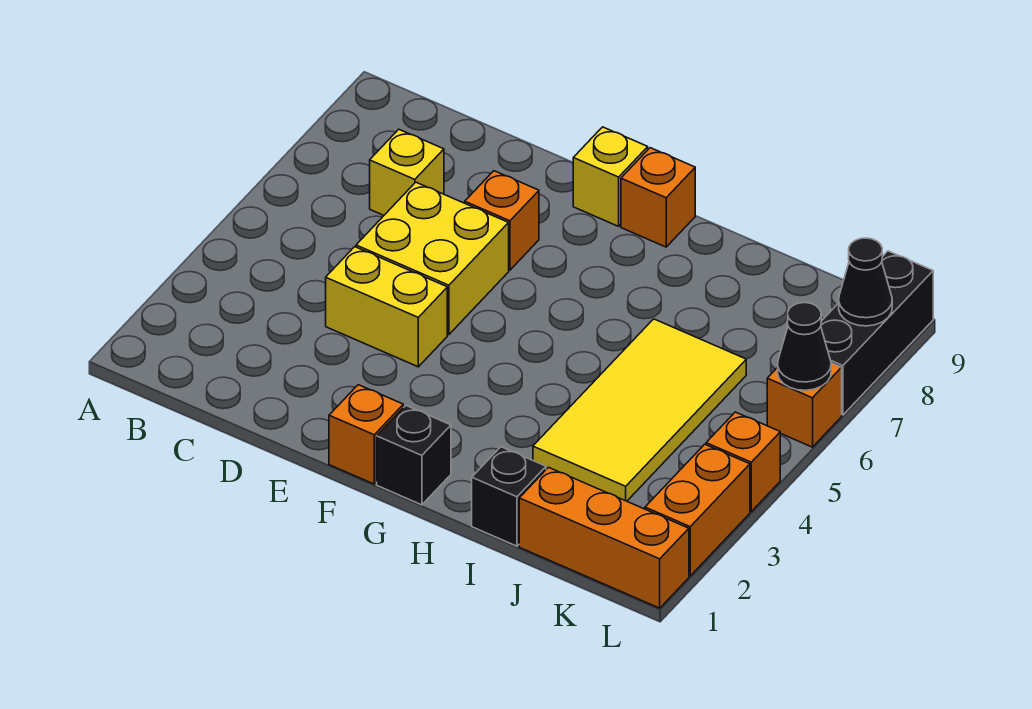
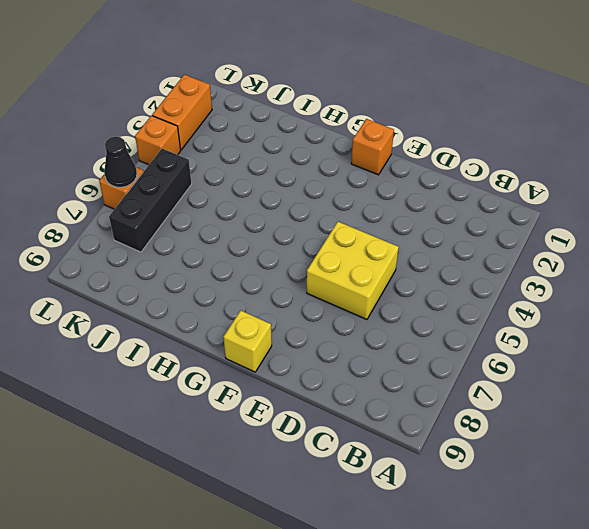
black brick K5:K7 level 1 -> black brick L7:L9 level 1
none -> yellow brick C7 level 1
none -> yellow brick D4:E4 level 1
none -> orange brick E7 level 1

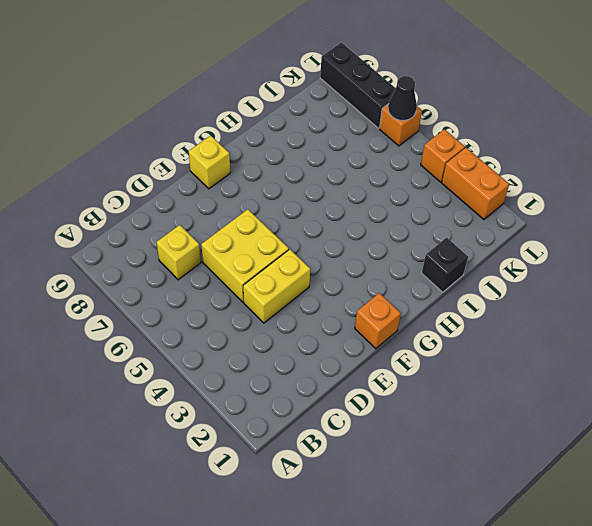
none -> orange brick E7 level 1
none -> black brick G1 level 1
none -> orange brick G9 level 1

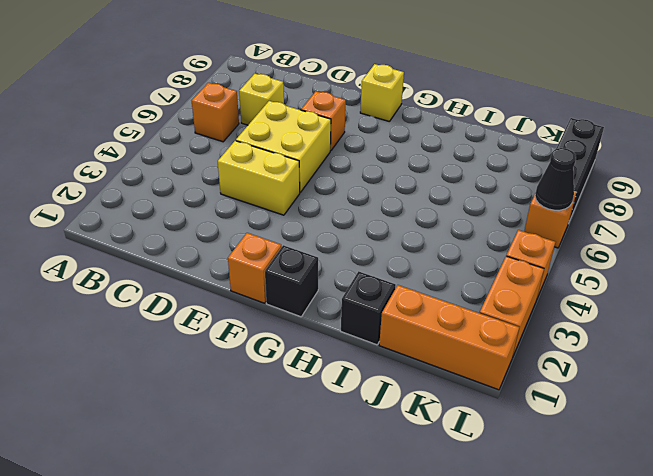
orange brick B6 level 1 -> orange brick G9 level 1
none -> yellow tile I3:J6 level 1
none -> black cone L8 level 2

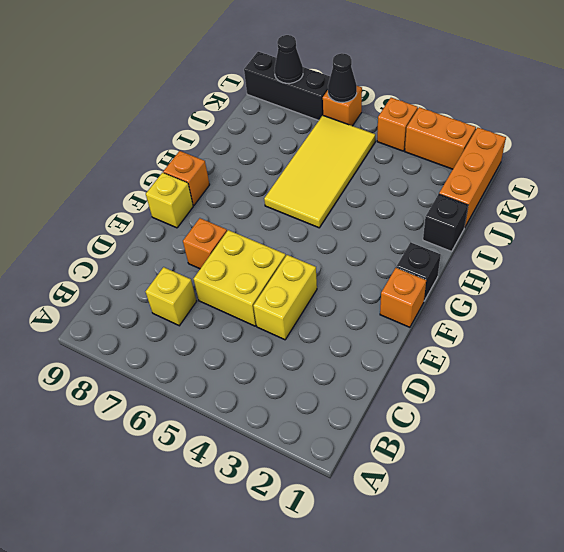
yellow tile H5:K6 level 1 -> yellow tile I3:J6 level 1

